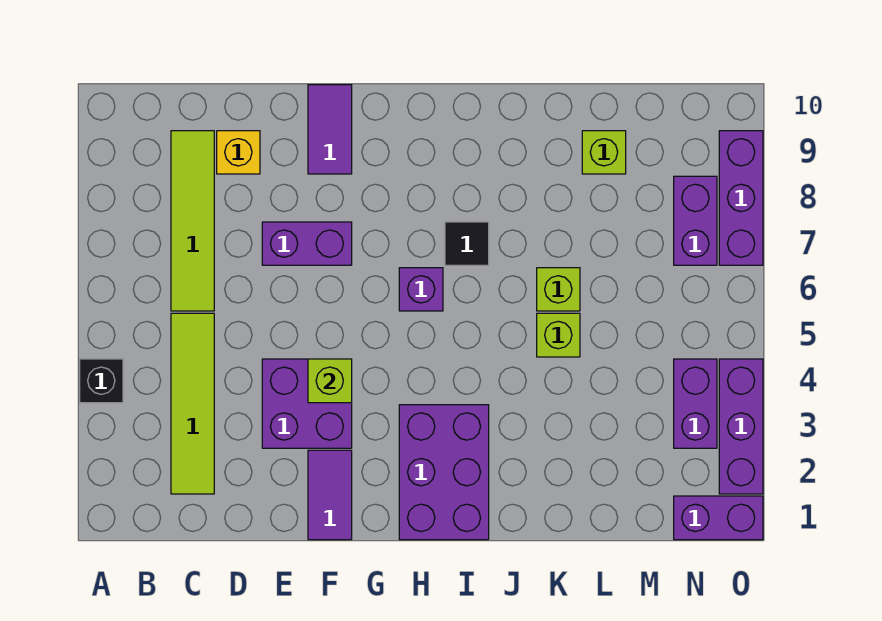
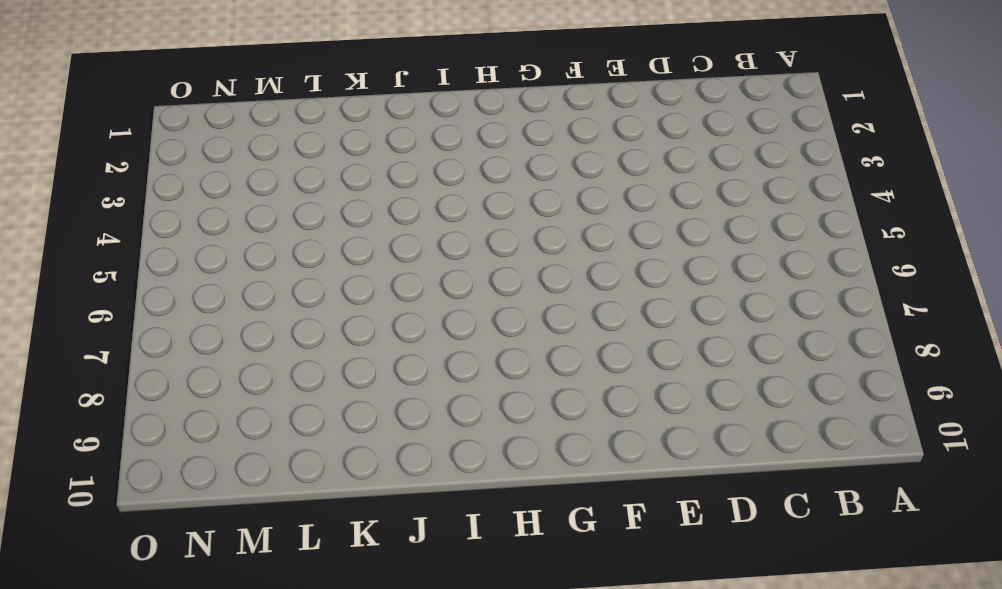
none -> black brick A4 level 1
none -> lime tile C2:C5 level 1
none -> lime tile C6:C9 level 1

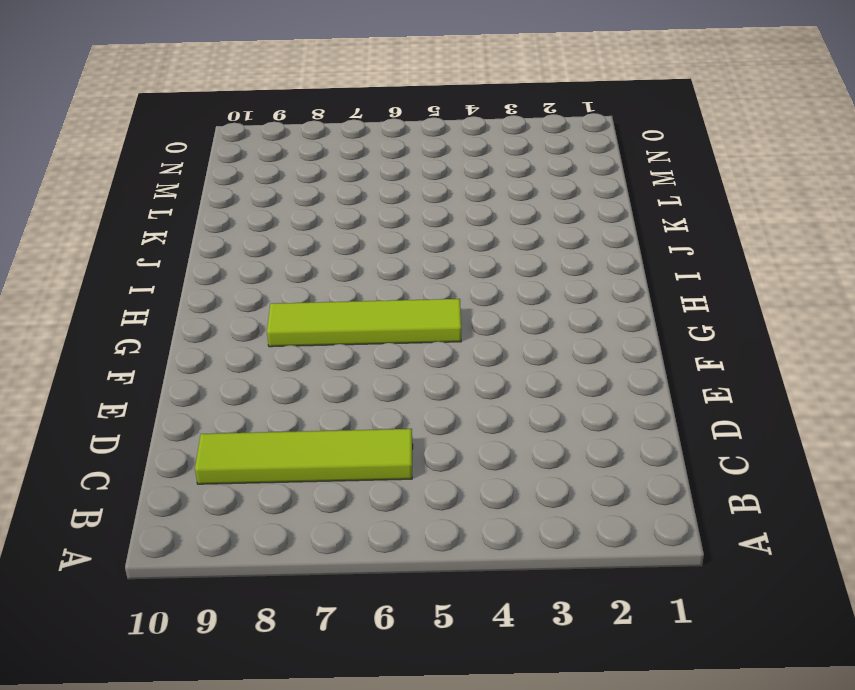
lime tile G5:G8 level 1 -> lime tile C2:C5 level 1
none -> black brick A4 level 1
none -> yellow brick D9 level 1
none -> purple brick E3:F4 level 1

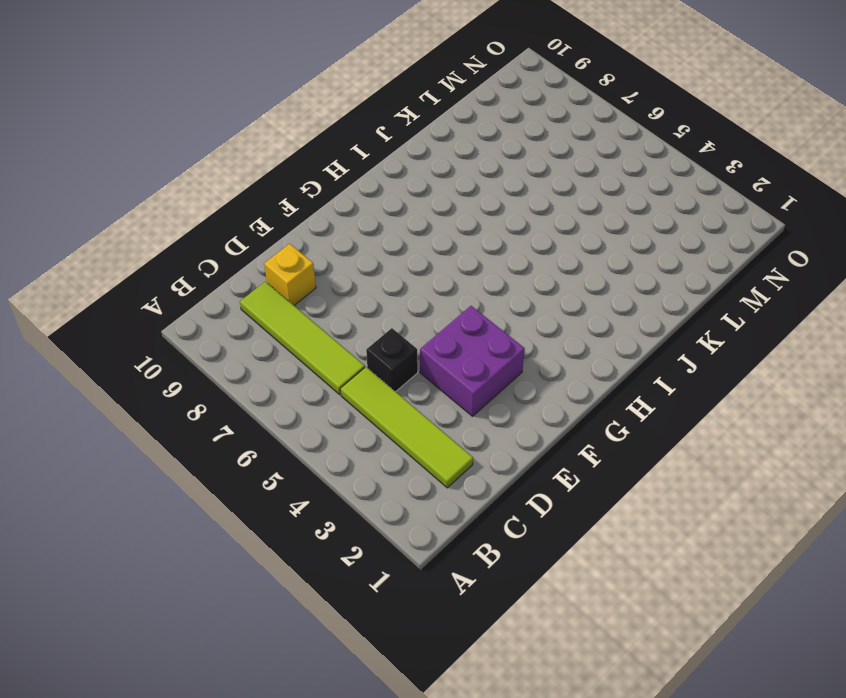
black brick D5 level 1 -> black brick A4 level 1
none -> purple brick E7:F7 level 1
none -> purple tile F1:F2 level 1
none -> purple tile F9:F10 level 1

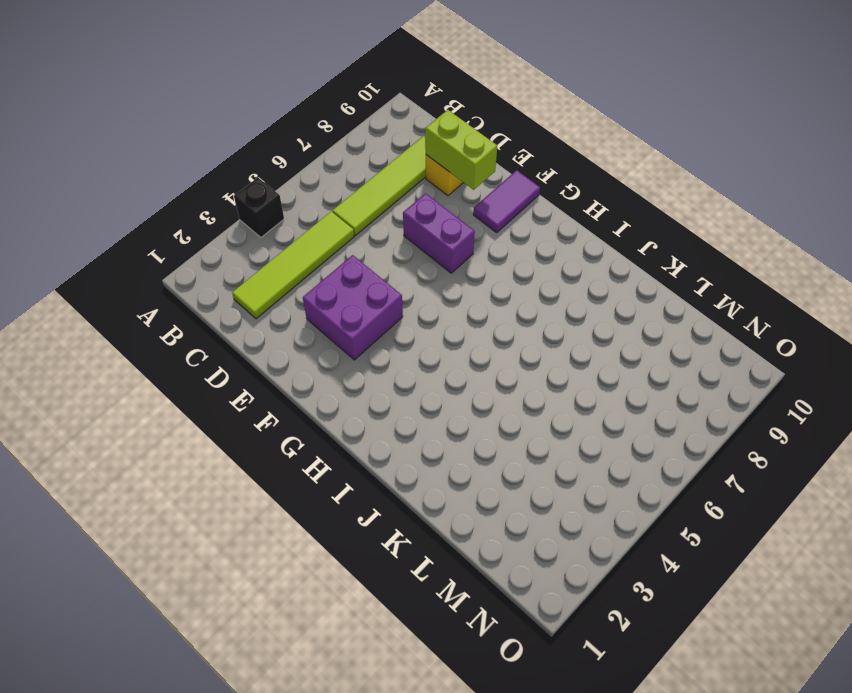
lime brick D9:E9 level 2 -> none
none -> purple tile F1:F2 level 1
none -> purple brick H1:I3 level 1
none -> purple brick H6 level 1

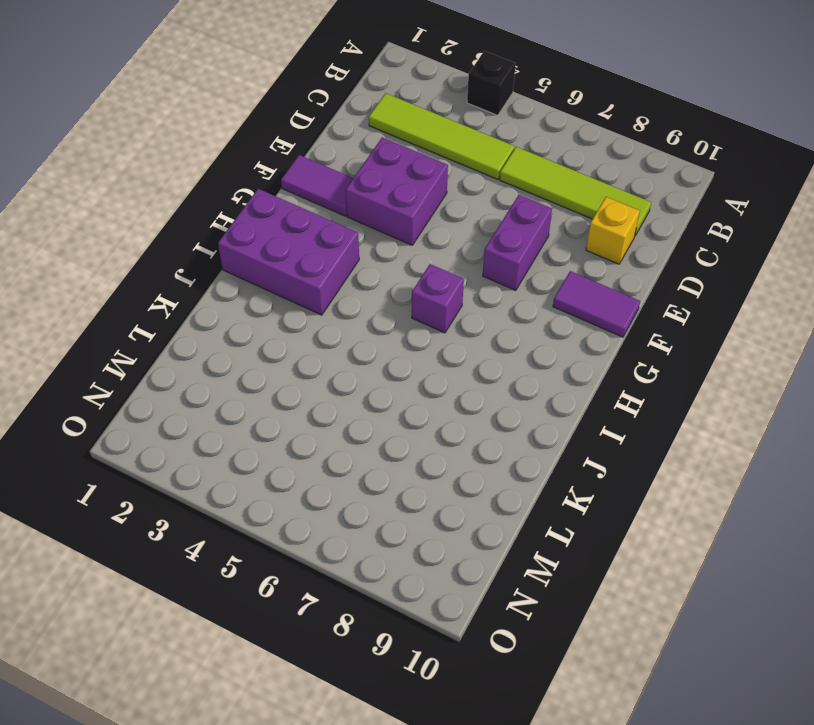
none -> black tile I7 level 1
none -> lime brick K5 level 1
none -> lime brick K6 level 1

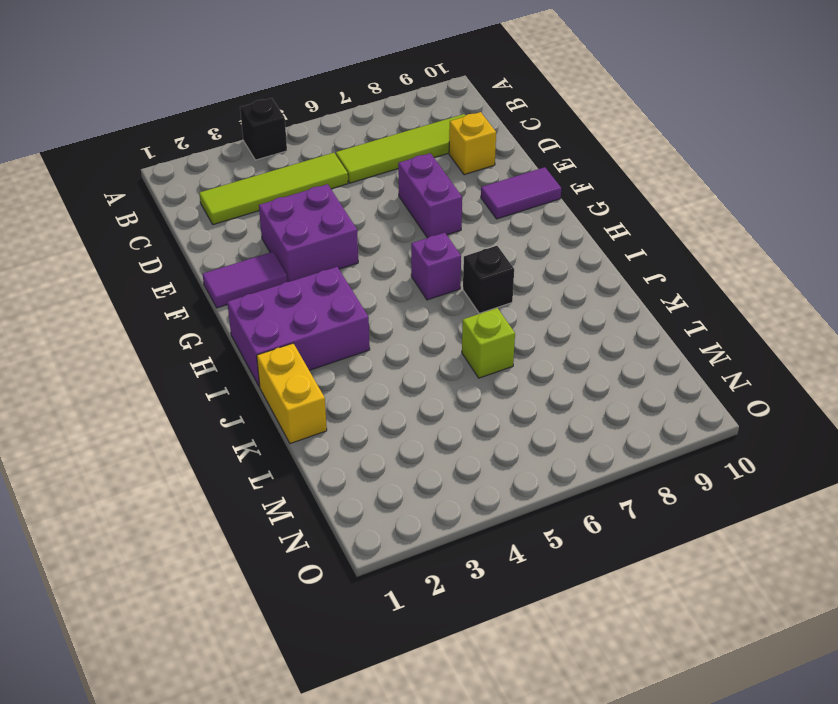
black brick I7 level 1 -> black tile I7 level 1
yellow brick J1:K1 level 1 -> none
none -> lime brick K5 level 1
none -> lime brick L9 level 1
none -> purple brick N1:O1 level 1

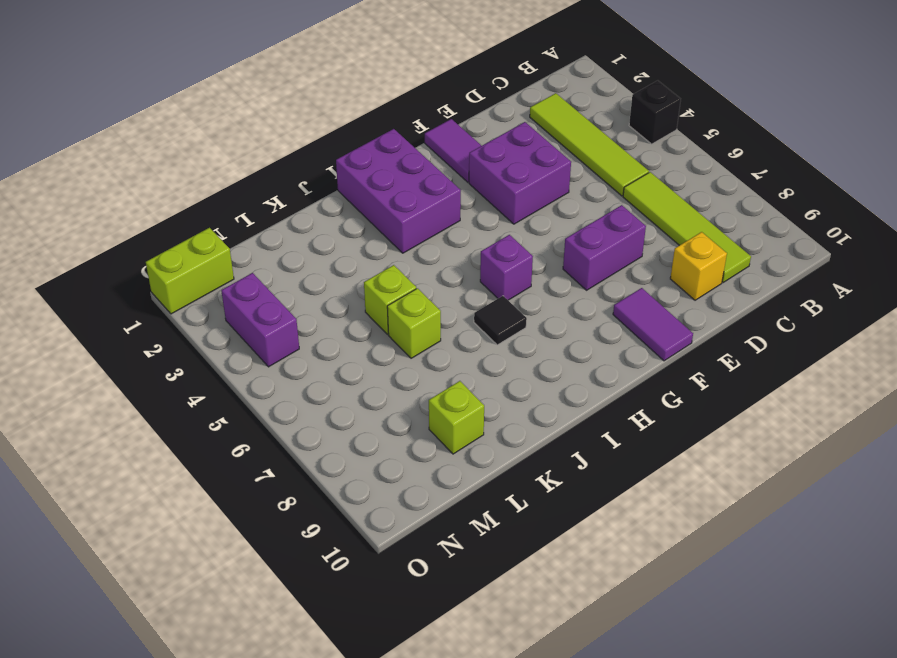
lime brick N1:O1 level 1 -> purple brick N1:O1 level 1
none -> purple brick N7:N8 level 1
none -> purple brick O2:O4 level 1
none -> purple brick O7:O9 level 1

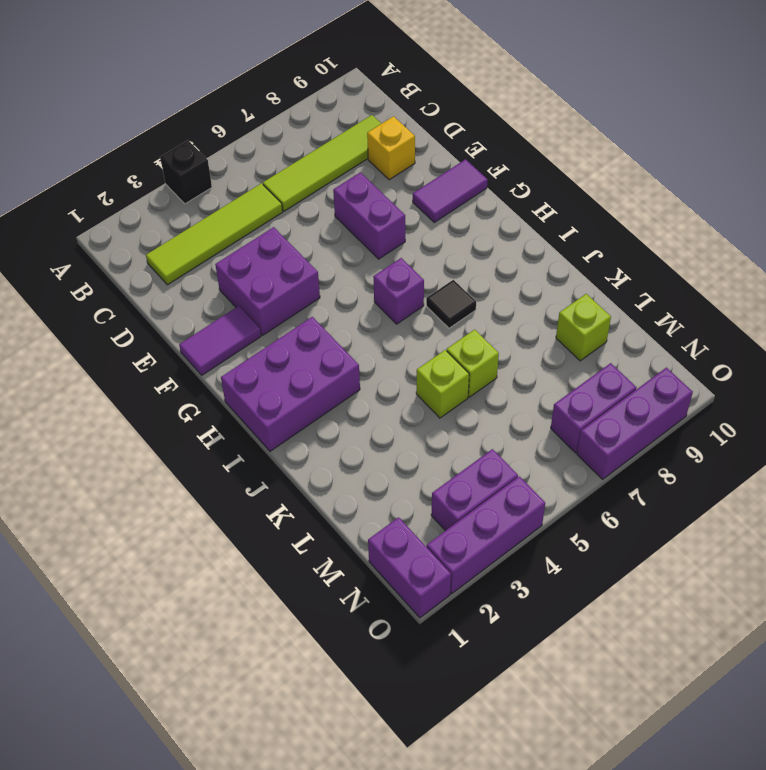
none -> lime brick F4 level 2

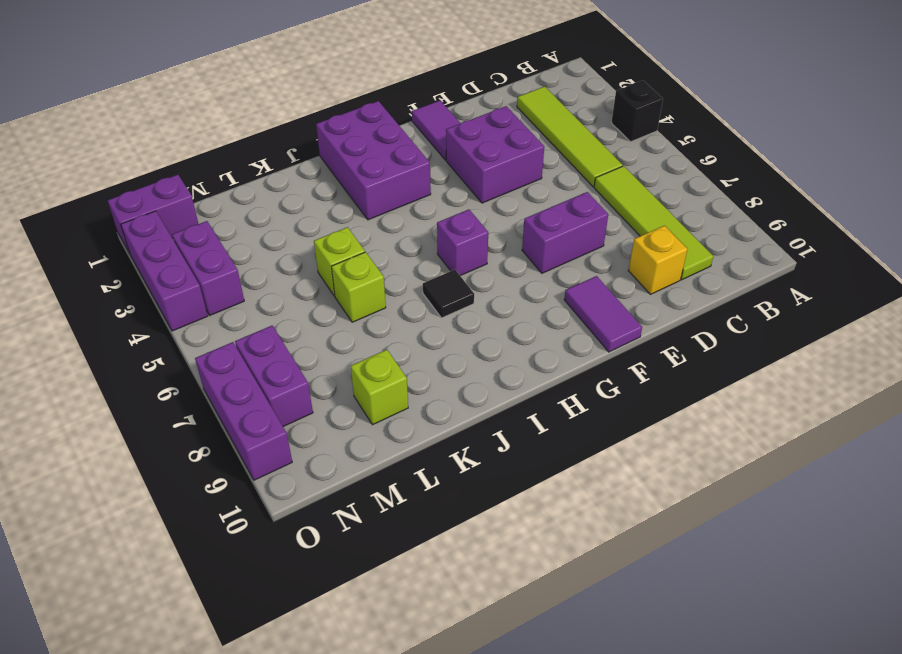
none -> lime brick F4 level 2

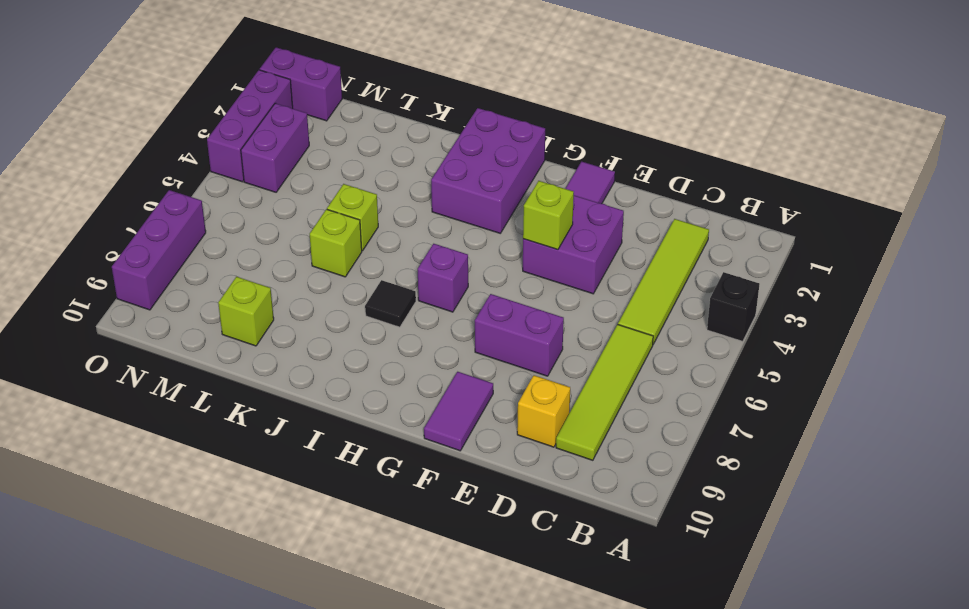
none -> purple brick N7:N8 level 1

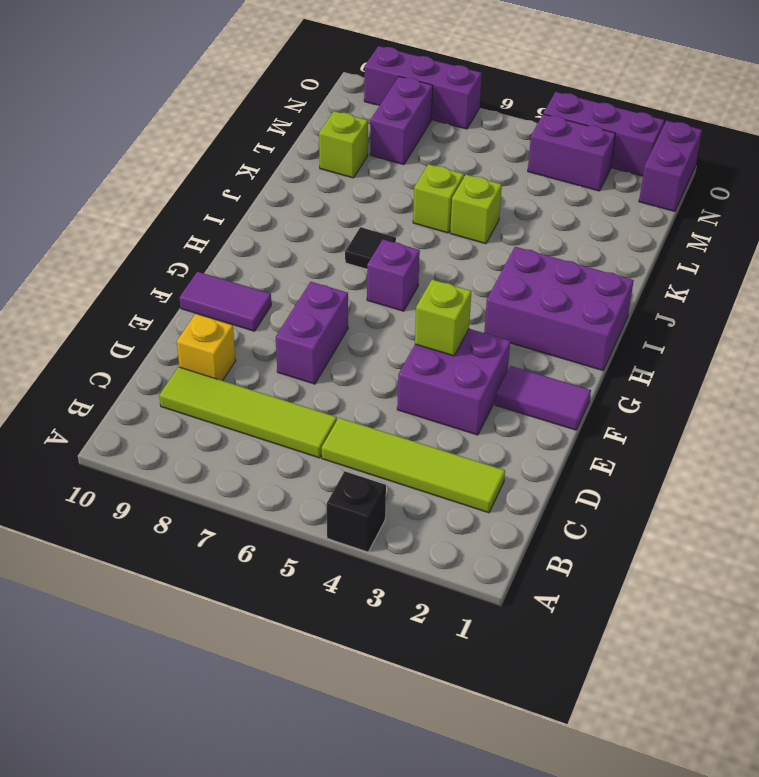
purple brick M8:N8 level 1 -> purple brick N7:N8 level 1

